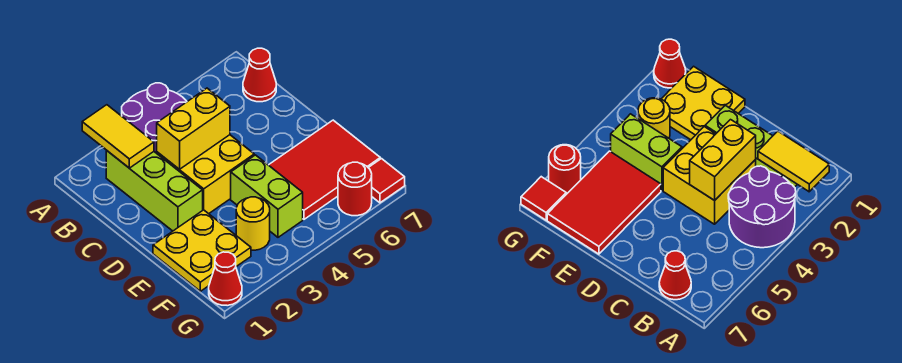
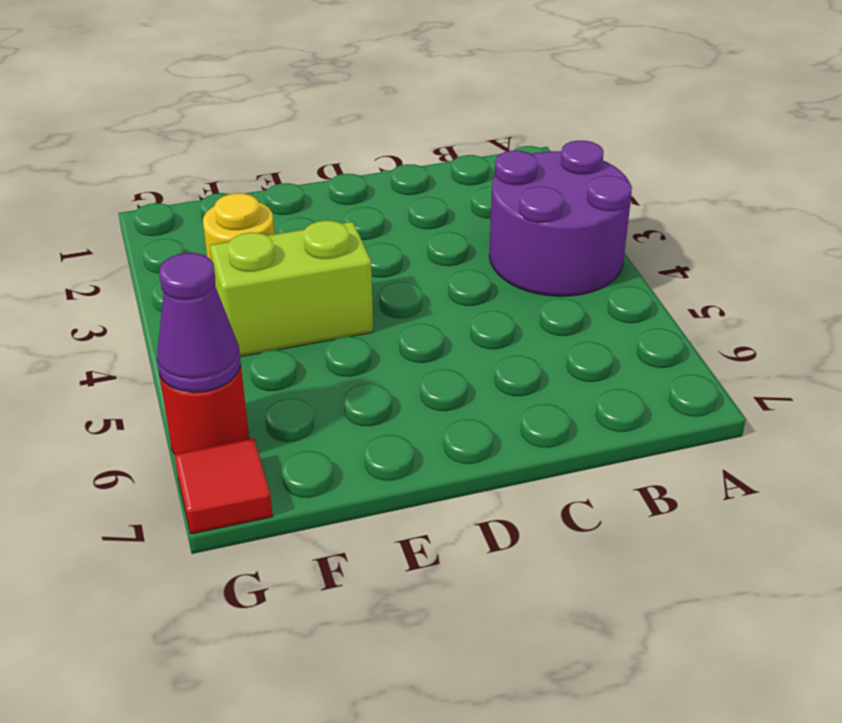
purple cone G6 level 2 -> none
none -> lime brick B2:D2 level 1
none -> red cone B7 level 1
none -> yellow brick C3:D4 level 1

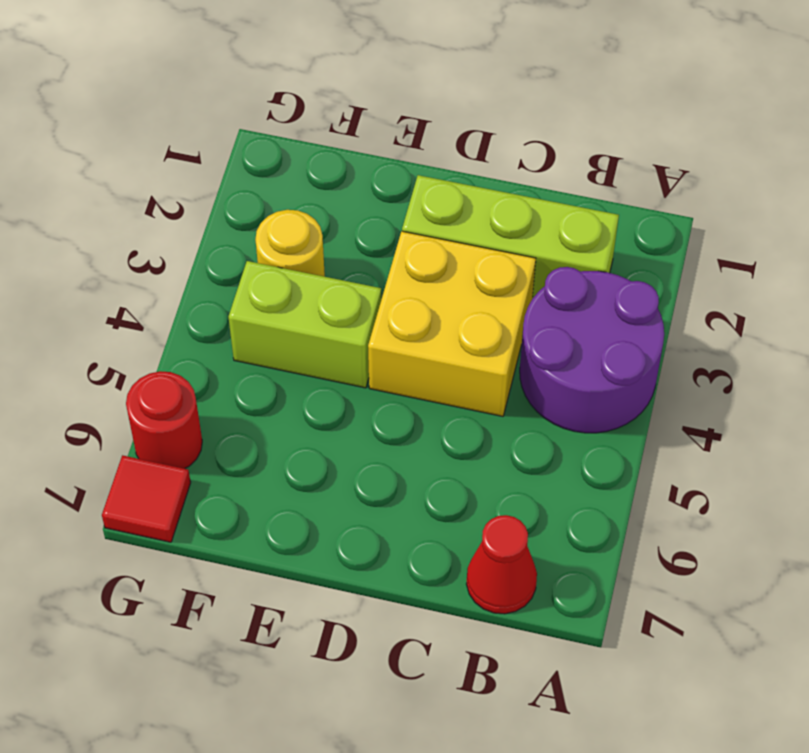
none -> yellow plate E1:F2 level 1
none -> red tile E5:F7 level 1
none -> red cone G1 level 1

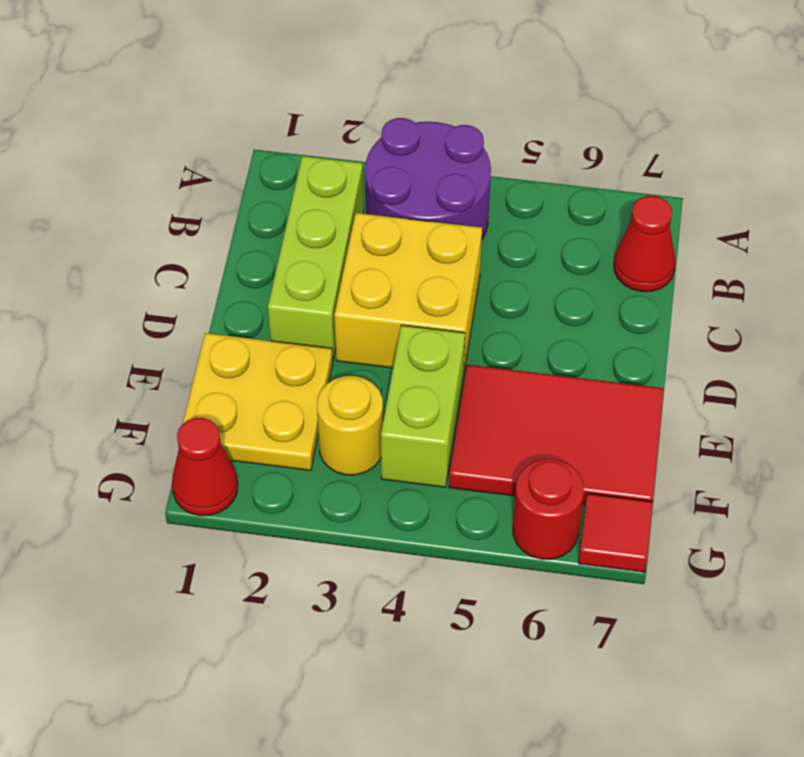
none -> yellow tile A2:B2 level 2
none -> yellow brick C3:C4 level 2

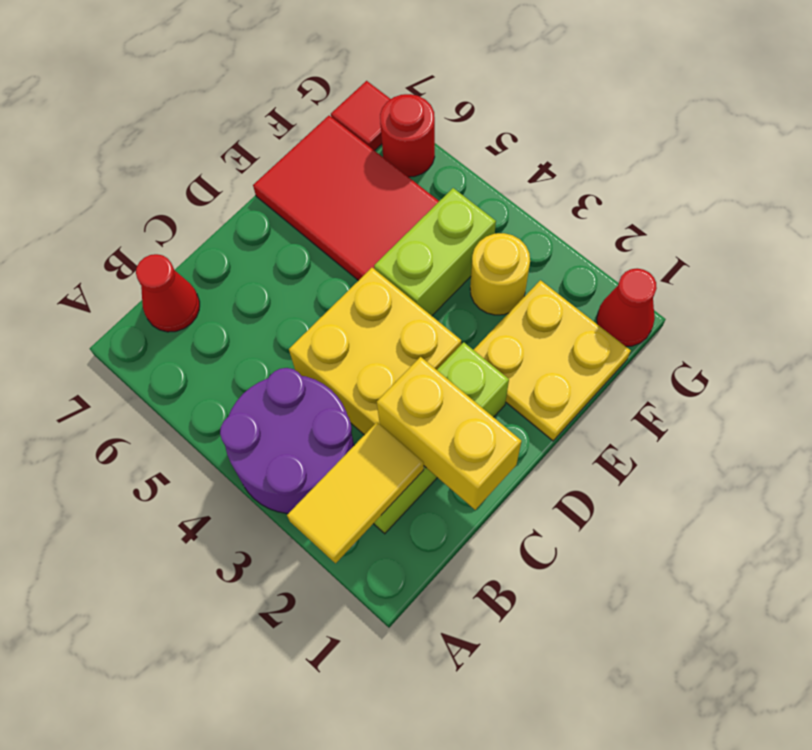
yellow brick C1:C2 level 2 -> yellow brick C3:C4 level 2

